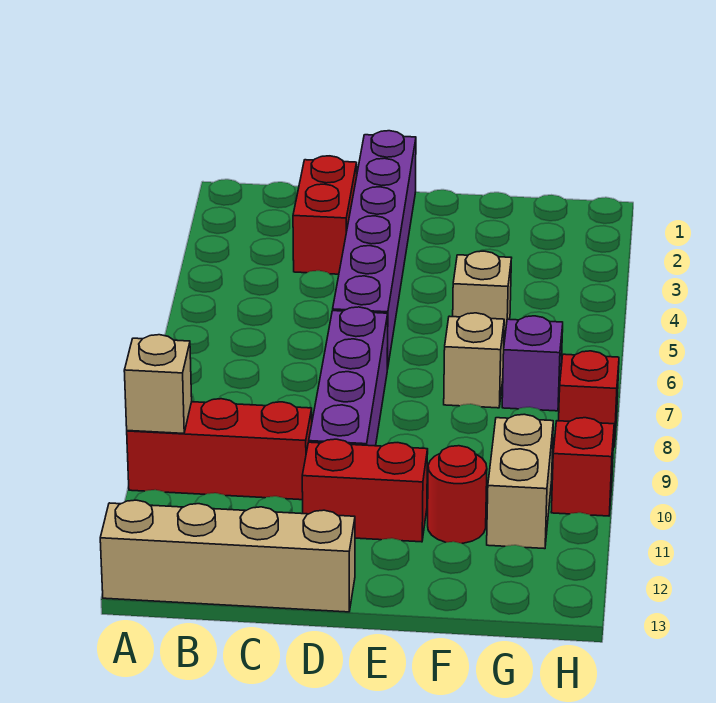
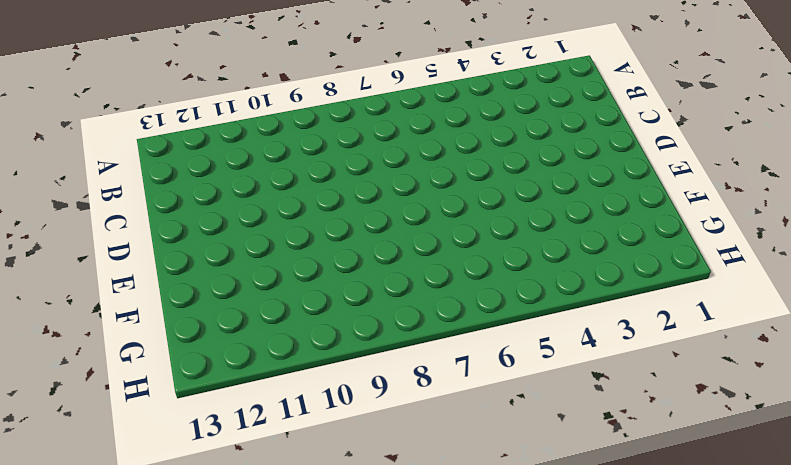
none -> red brick A10:C10 level 1
none -> tan brick A13:D13 level 1
none -> red brick C2:C3 level 1

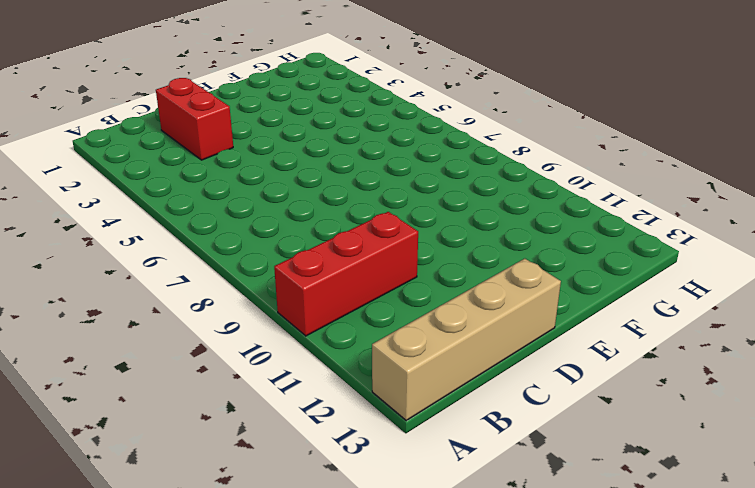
none -> purple brick D1:D6 level 1
none -> purple brick D7:D10 level 1
none -> red brick D11:E11 level 1

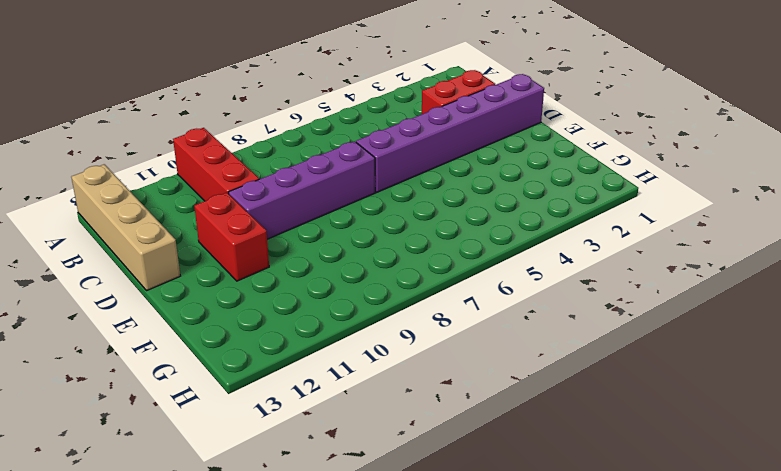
none -> tan brick F5 level 1
none -> tan brick F7 level 1
none -> red round brick F11 level 1

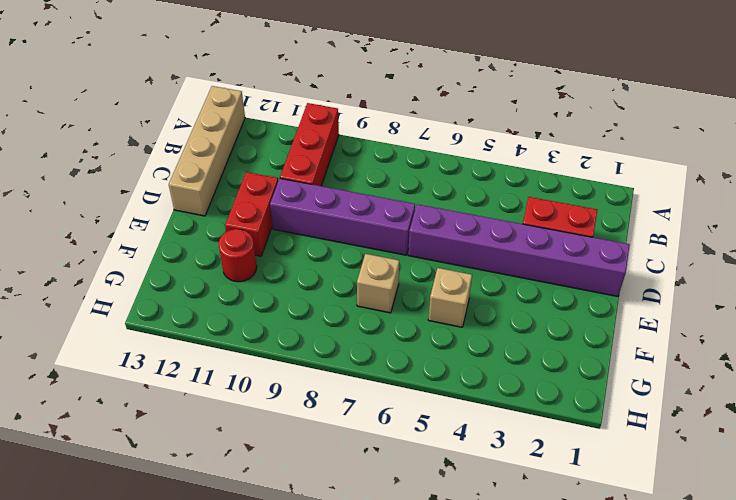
none -> purple brick G7 level 1
none -> tan brick G10:G11 level 1
none -> red brick H8 level 1

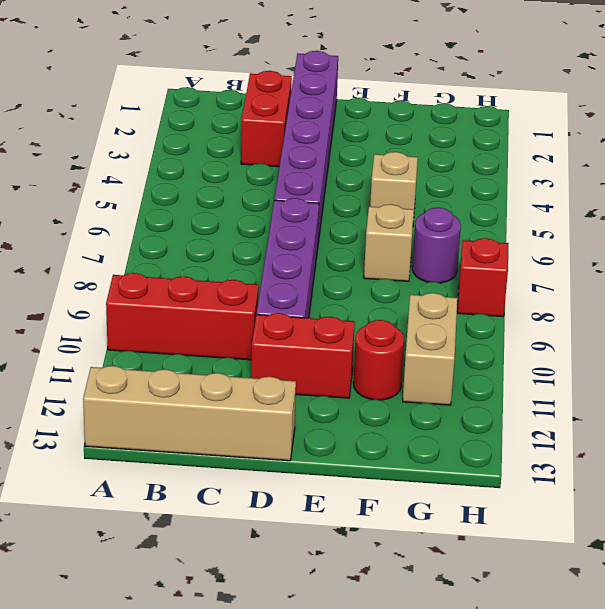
purple round brick G7 level 1 -> purple brick G7 level 1
none -> red brick H10 level 1
none -> tan brick A10 level 2

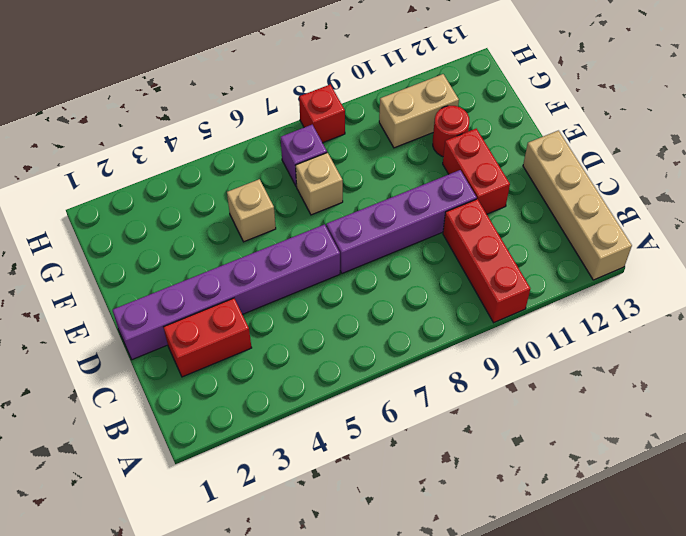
none -> red brick H10 level 1
none -> tan brick A10 level 2

